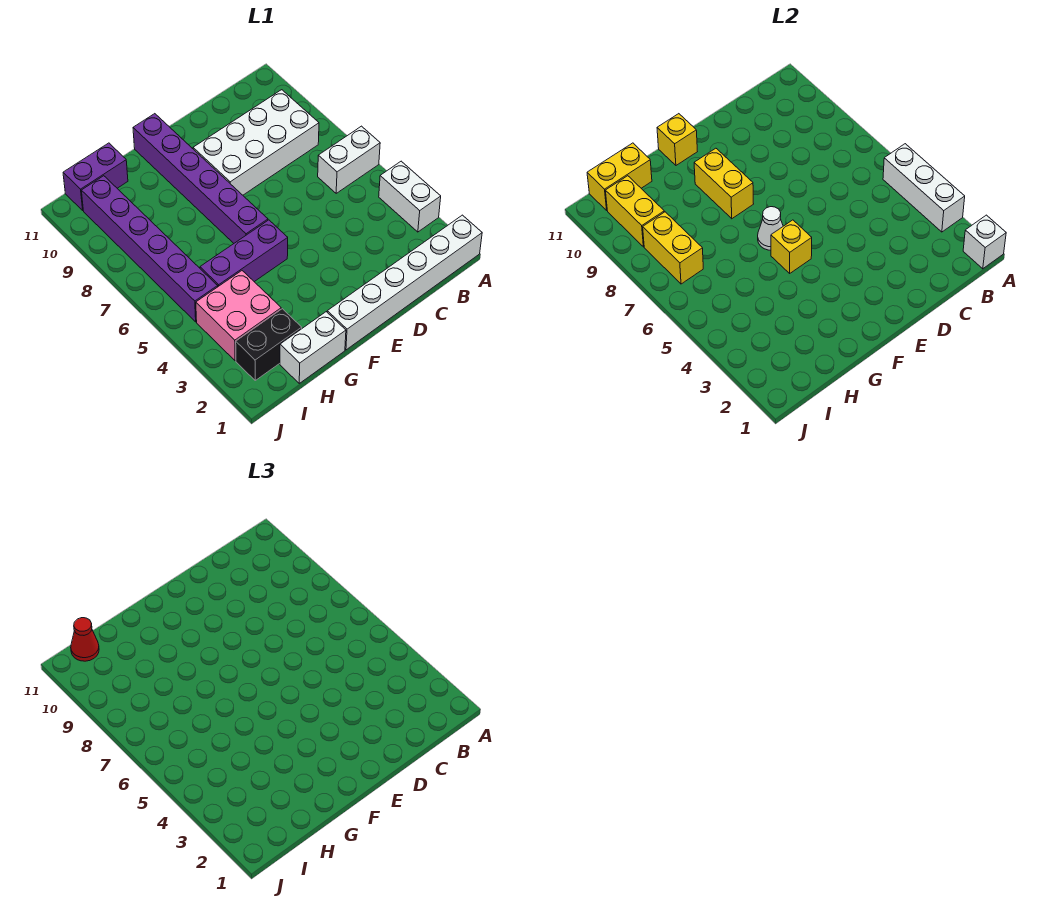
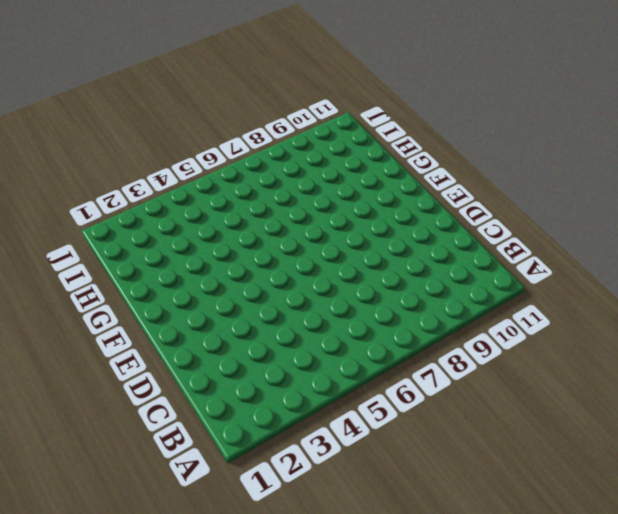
none -> white brick A1:F1 level 1
none -> white brick A3:A4 level 1
none -> white brick A6:B6 level 1

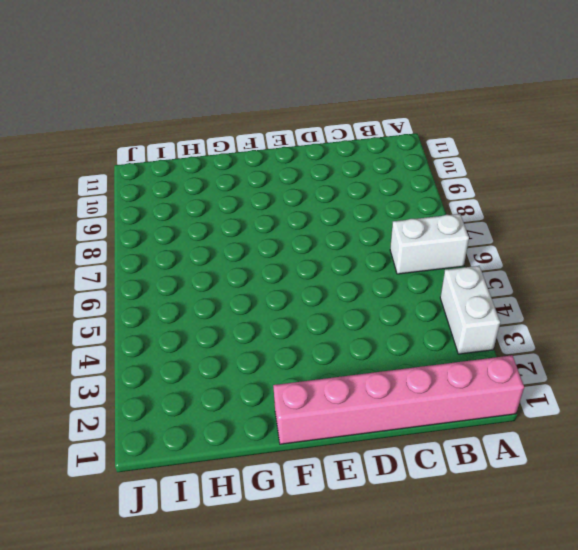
pink brick A1:F1 level 1 -> white brick A1:F1 level 1
none -> white brick B8:E9 level 1
none -> purple brick F5:H5 level 1
none -> purple brick F6:F11 level 1

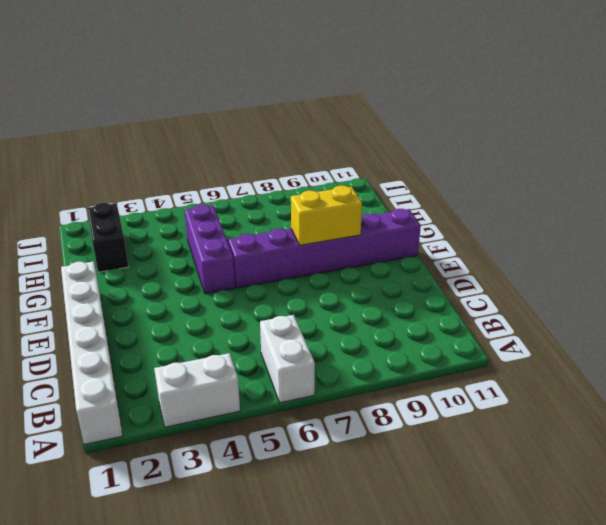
none -> white brick B8:E9 level 1
none -> white brick G1:H1 level 1
none -> pink brick H3:I4 level 1

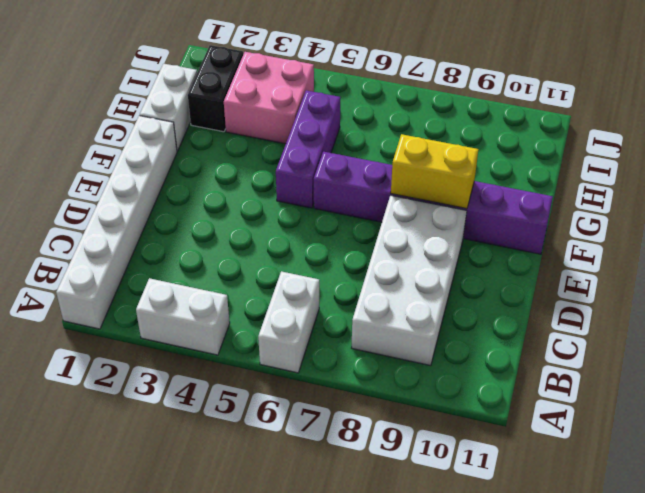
none -> purple brick H11:I11 level 1
none -> purple brick I5:I10 level 1
none -> white brick A1 level 2

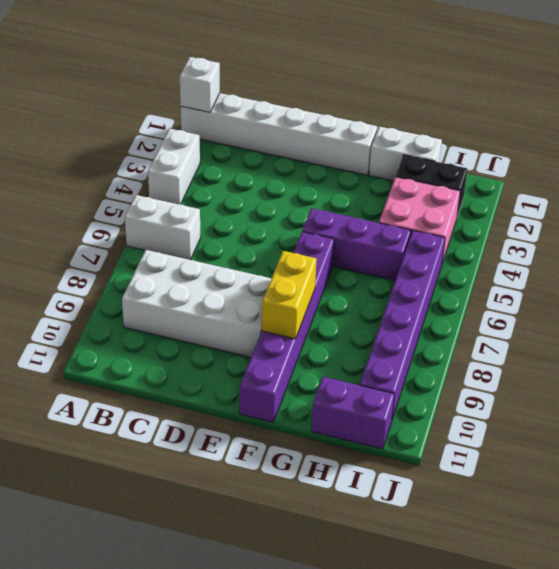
none -> white brick A3:A5 level 2
none -> yellow brick F5 level 2
none -> white cone F6 level 2

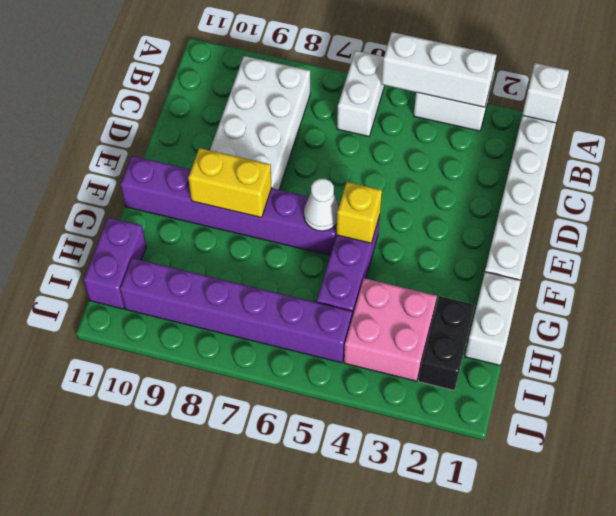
none -> yellow brick F11 level 2
none -> yellow brick H11:I11 level 2
none -> yellow brick I7:I8 level 2

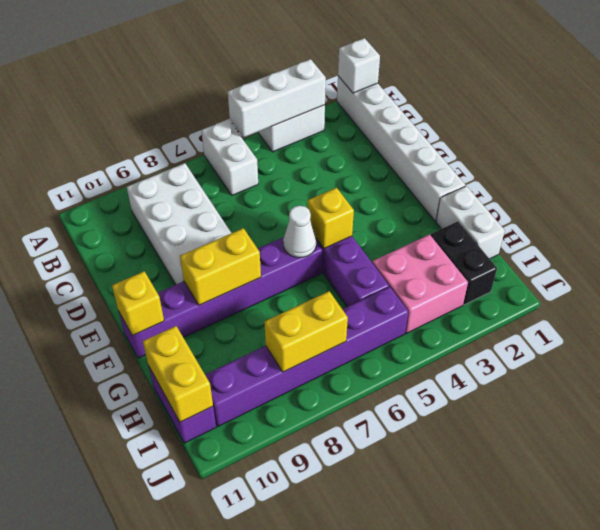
none -> yellow brick I9:I10 level 2
none -> red cone I11 level 3

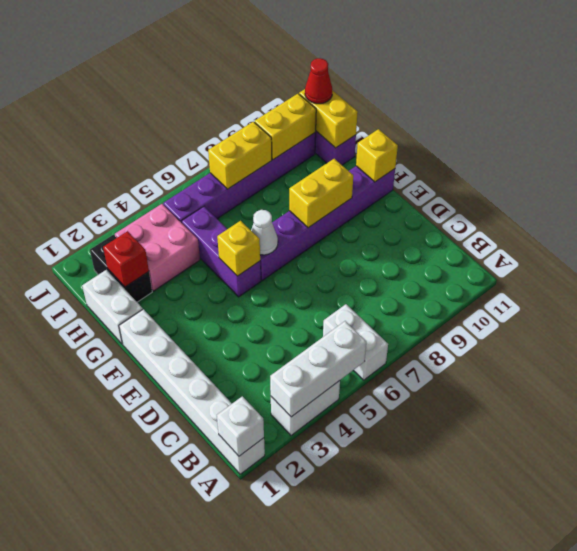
red brick H2 level 2 -> none
none -> white brick B8:E9 level 1

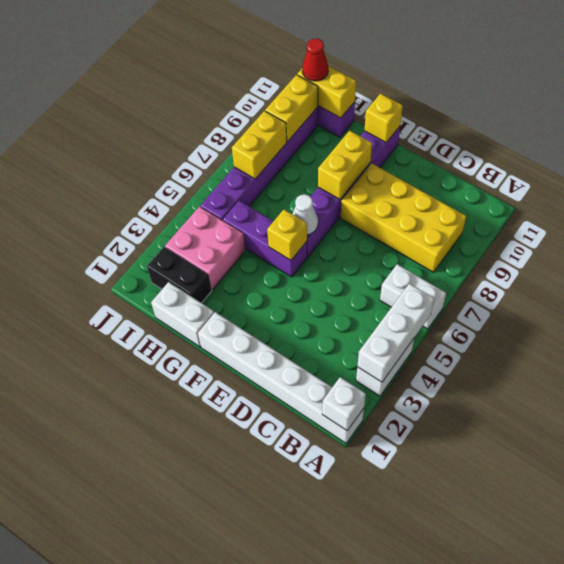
yellow brick B8:E9 level 1 -> white brick B8:E9 level 1

